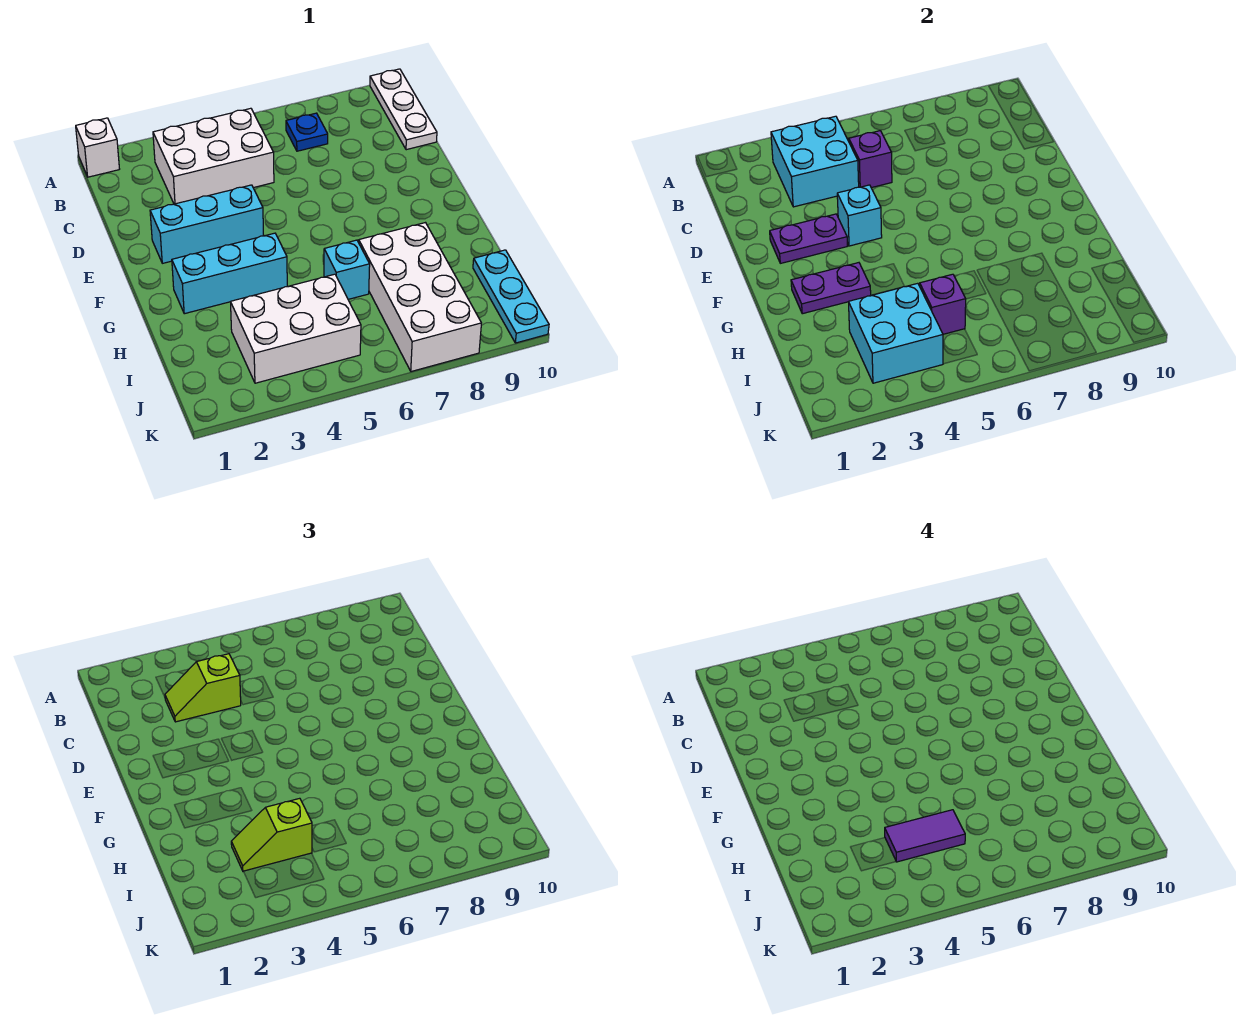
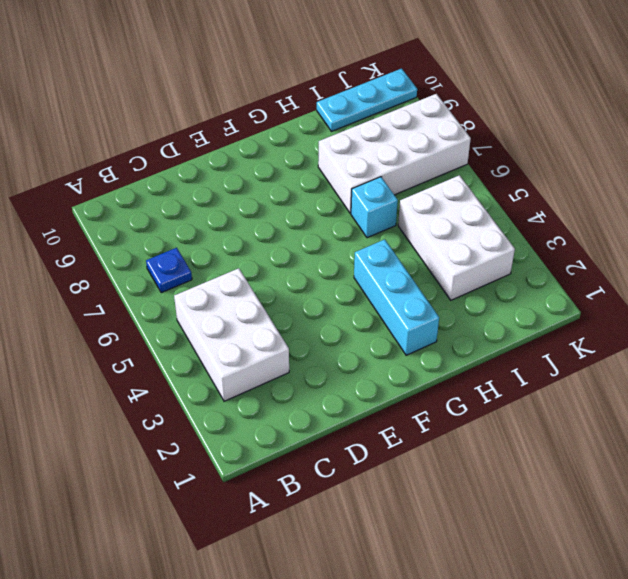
none -> white brick A1 level 1
none -> white plate A10:C10 level 1
none -> cyan brick E2:E4 level 1

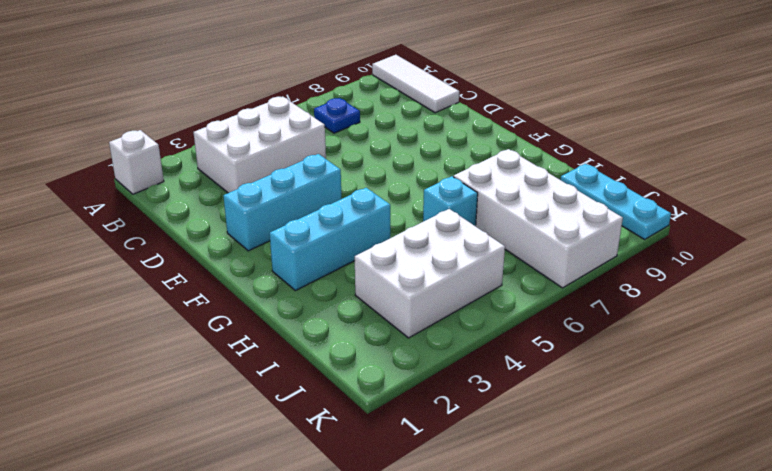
white tile A10:C10 level 1 -> white plate A10:C10 level 1
none -> cyan brick B3:C4 level 2
none -> purple brick C5 level 2
none -> purple plate E2:E3 level 2

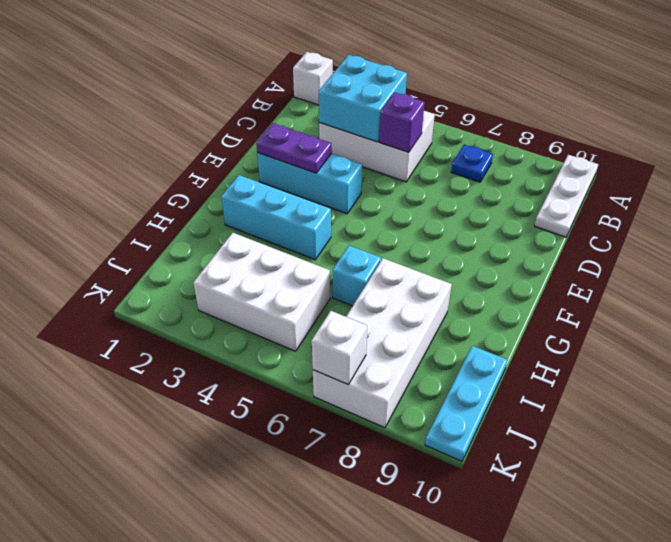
white brick K7 level 2 -> none
none -> cyan brick E4 level 2
none -> purple plate G2:G3 level 2
none -> cyan brick I3:J4 level 2

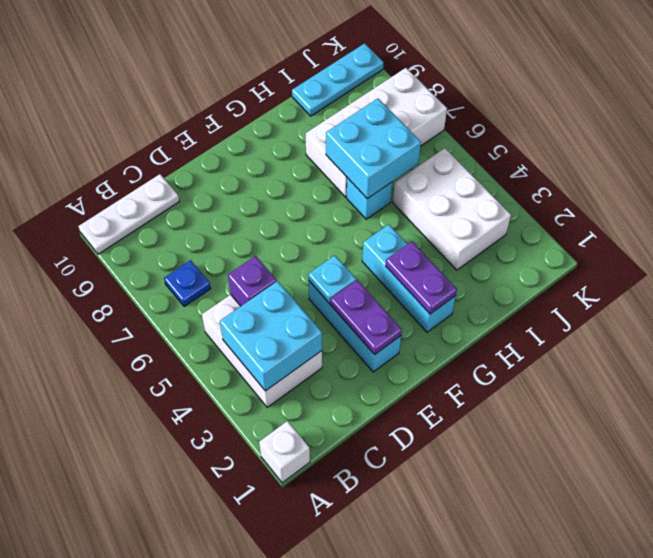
cyan plate E4 level 2 -> cyan brick E4 level 2
cyan brick H6:I7 level 2 -> cyan brick I3:J4 level 2
none -> purple brick I5 level 2
none -> lime slope C3:C4 level 3 top 4
none -> lime slope I3:I4 level 3 top 4

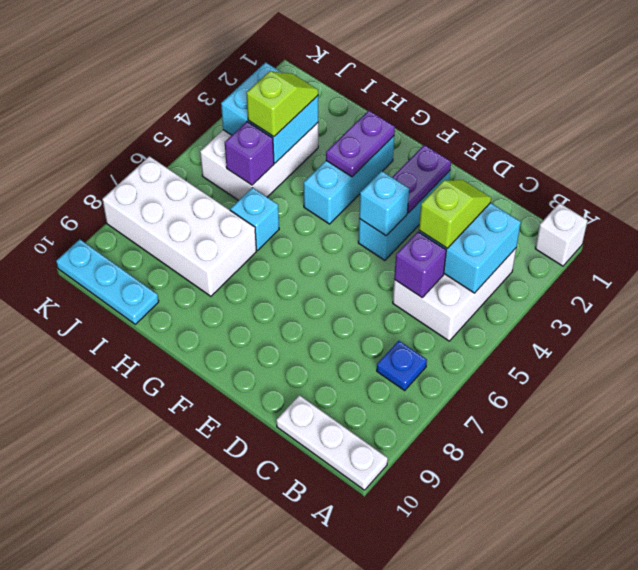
none -> purple tile I4:I5 level 4

